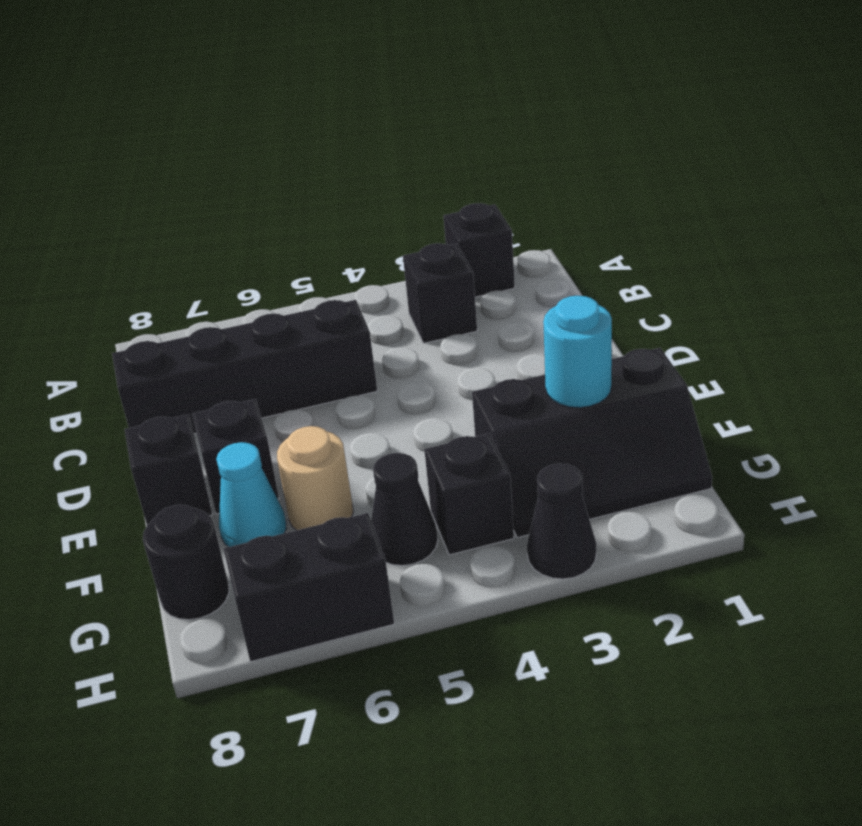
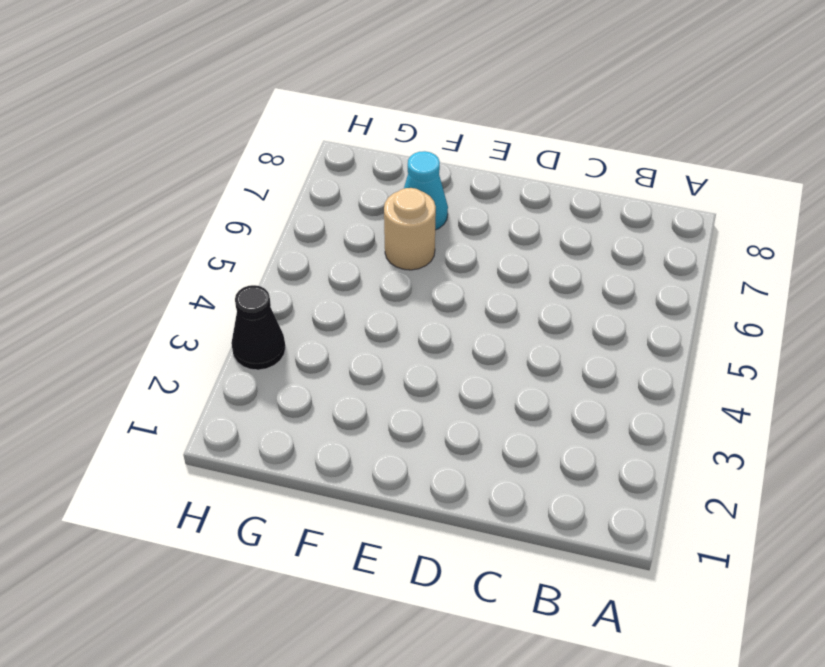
none -> black brick A2 level 1
none -> black brick B3 level 1
none -> black brick C5:C8 level 1

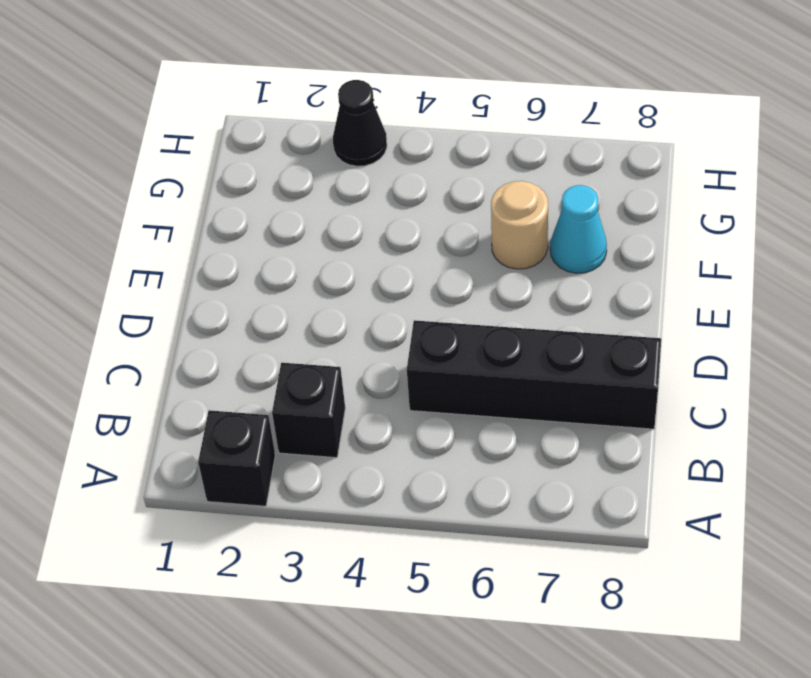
none -> black brick E7 level 1
none -> black brick E8 level 1
none -> black slope F1:G3 level 1 top F

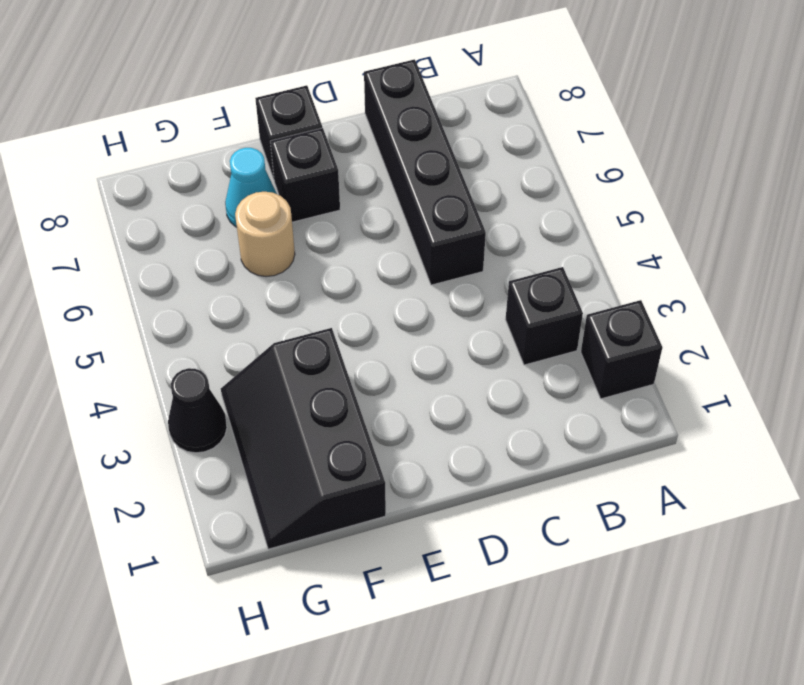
none -> black brick G4 level 1
none -> black cone G5 level 1
none -> black round brick G8 level 1

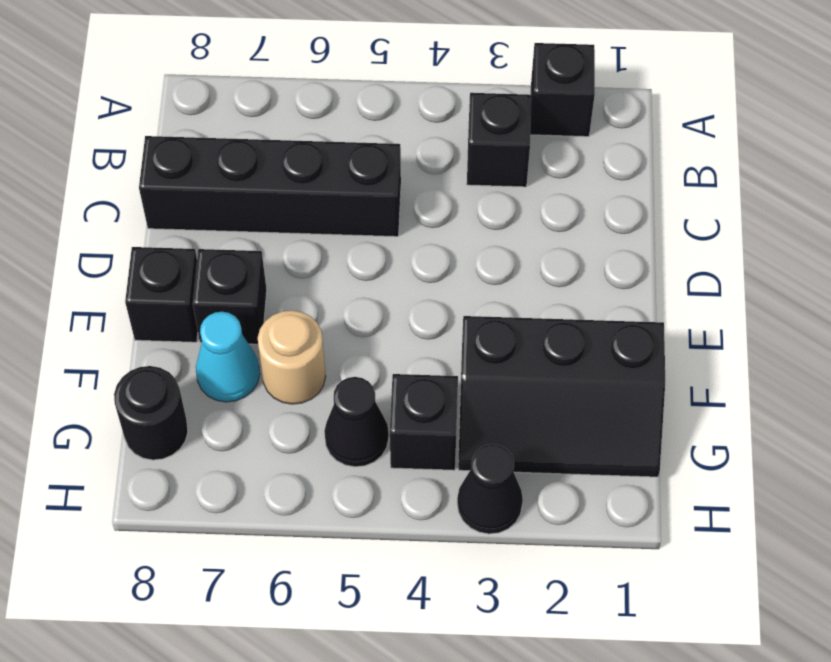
none -> black brick H6:H7 level 1
none -> cyan round brick F2 level 2

